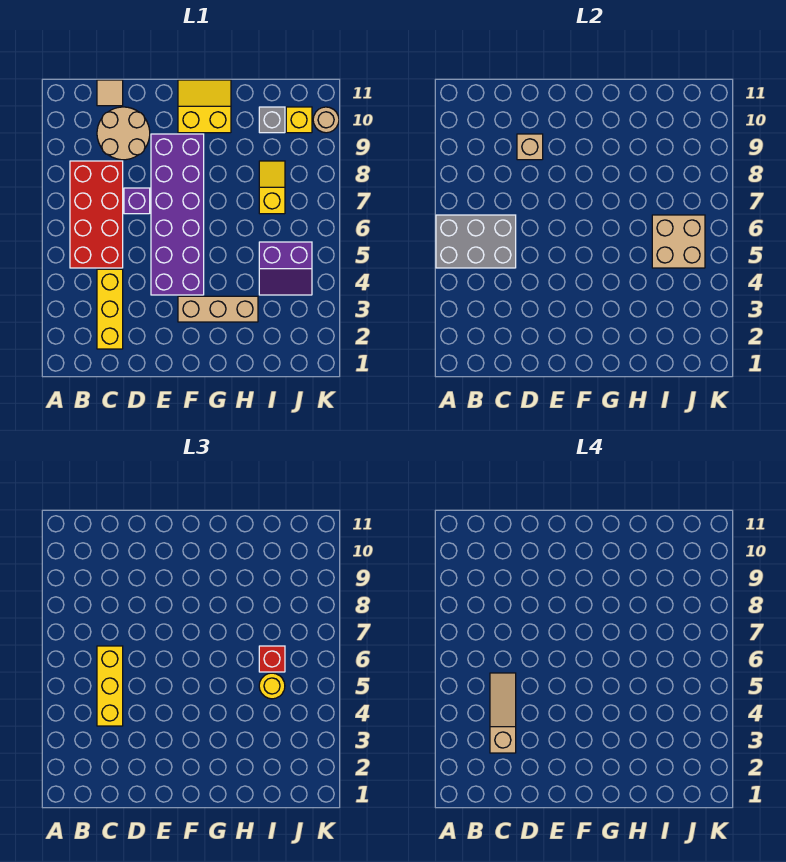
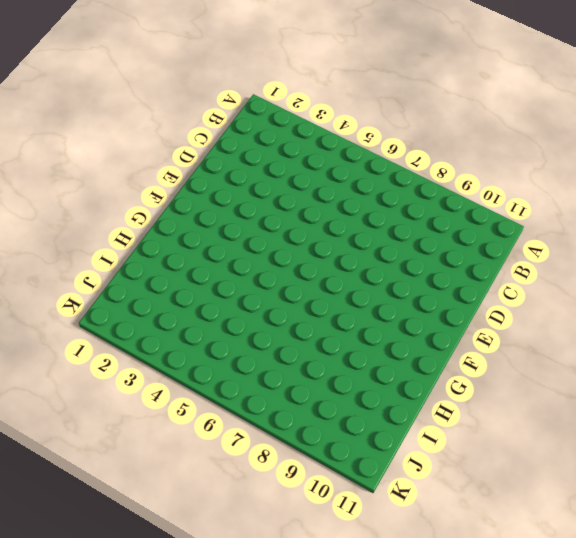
none -> red brick B5:C8 level 1
none -> yellow brick C2:C4 level 1
none -> tan round brick C9:D10 level 1

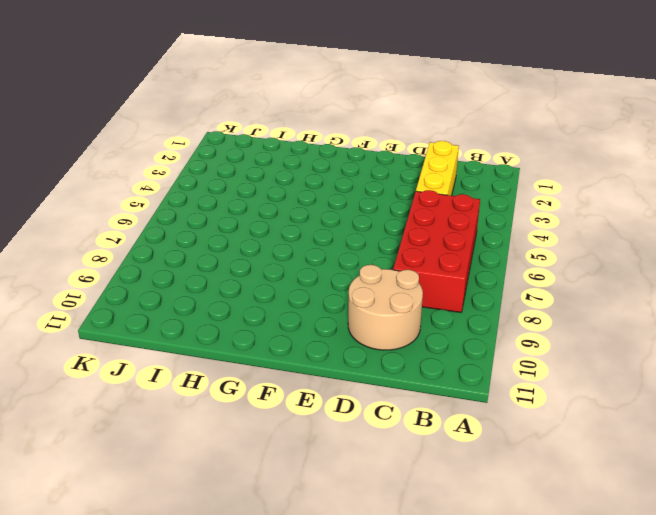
none -> tan tile C11 level 1
none -> purple brick D7 level 1
none -> purple brick E4:F9 level 1

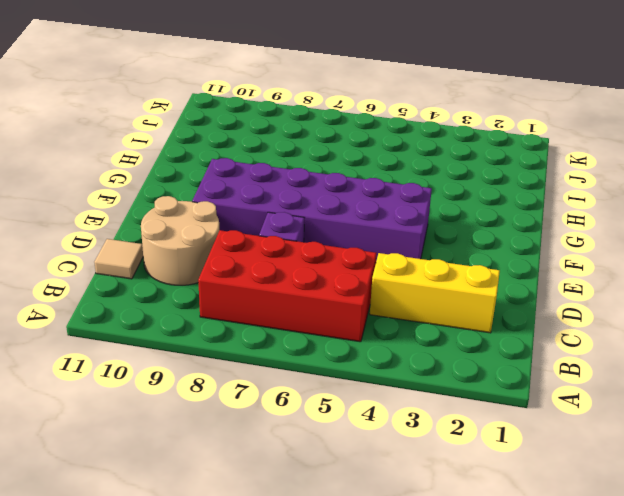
none -> tan brick F3:H3 level 1
none -> yellow slope F10:G11 level 1 top 10
none -> purple slope I4:J5 level 1 top 5

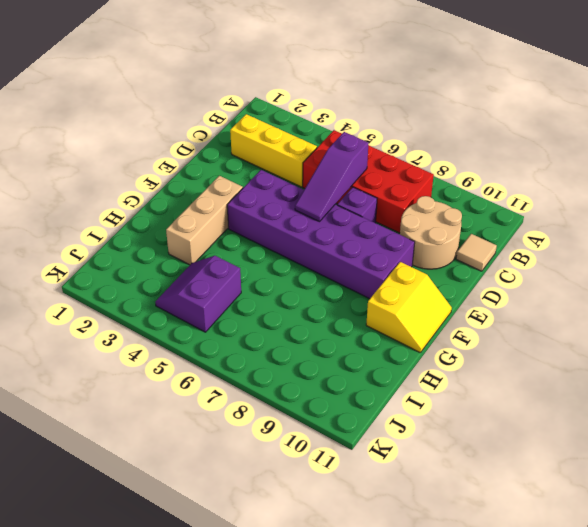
purple slope C6:E6 level 2 top C -> grey brick A5:C6 level 2
none -> yellow slope I7:I8 level 1 top 7
none -> grey brick I10 level 1
none -> yellow brick J10 level 1

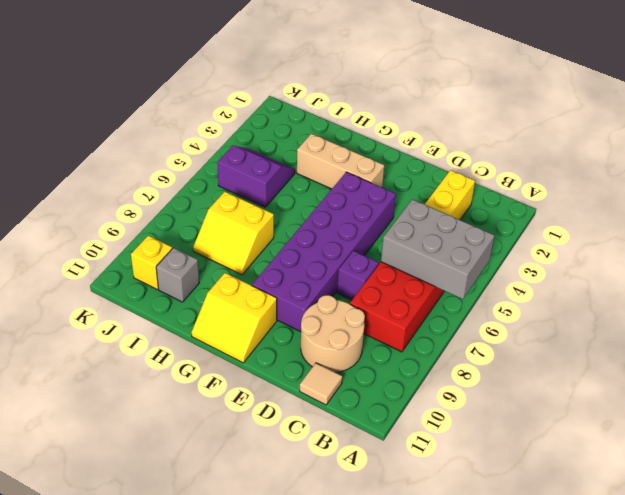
yellow slope H7:I8 level 1 top 7 -> yellow slope I7:I8 level 1 top 7
none -> tan round brick K10 level 1
none -> tan brick D9 level 2
none -> tan brick I5:J6 level 2

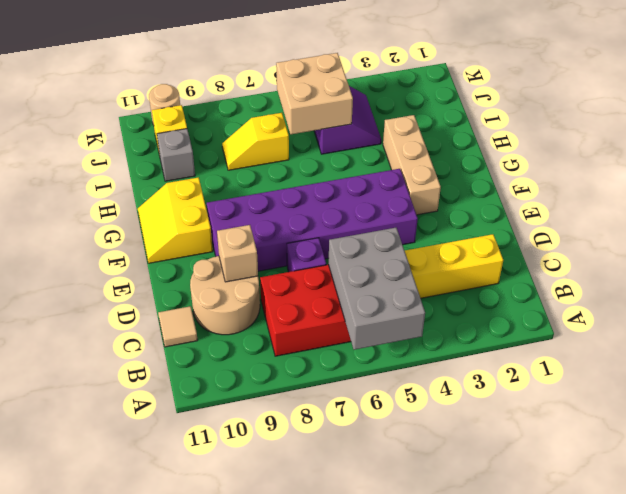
none -> yellow brick C4:C6 level 3
none -> yellow round brick I5 level 3
none -> red brick I6 level 3

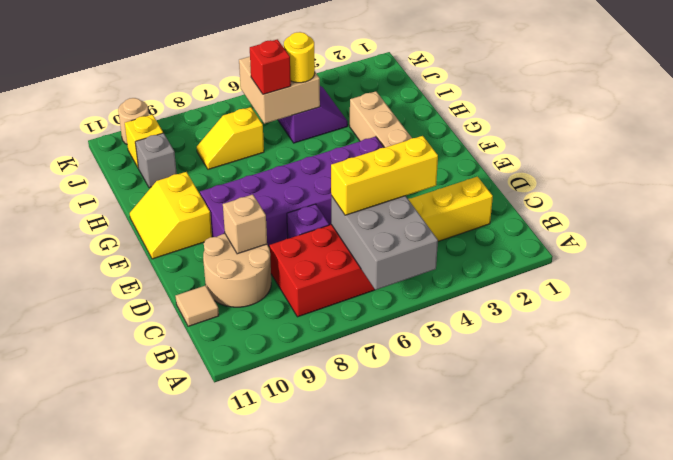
none -> tan slope C3:C5 level 4 top 3

